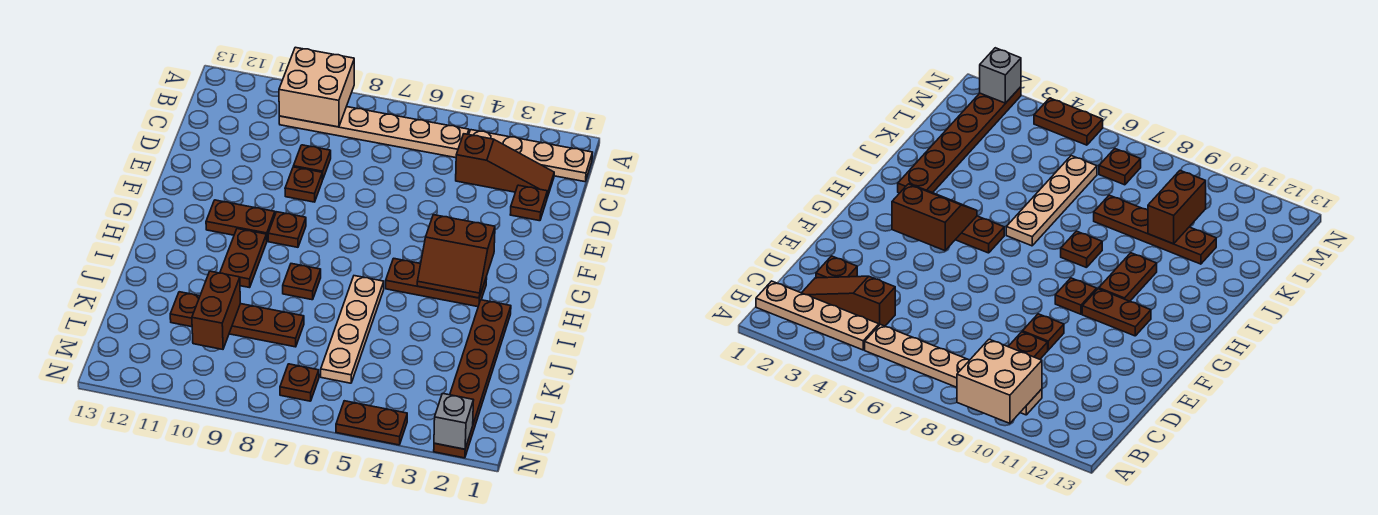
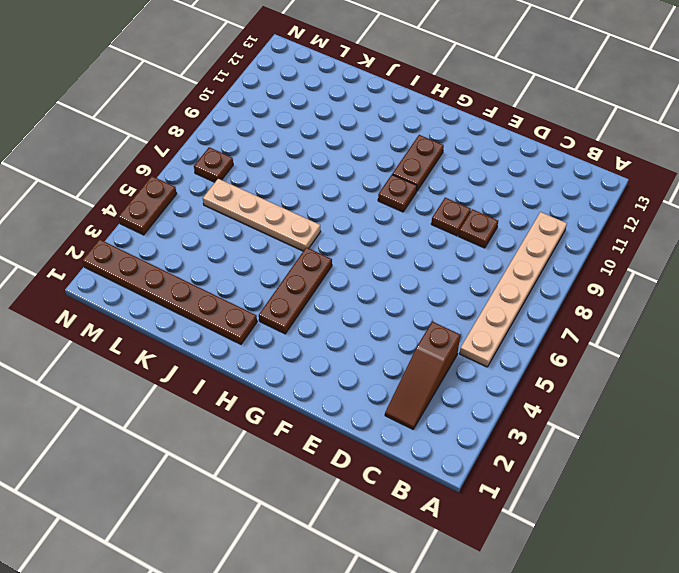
none -> tan plate B1:B4 level 1
none -> brown plate D2 level 1
none -> brown plate H10:I10 level 1

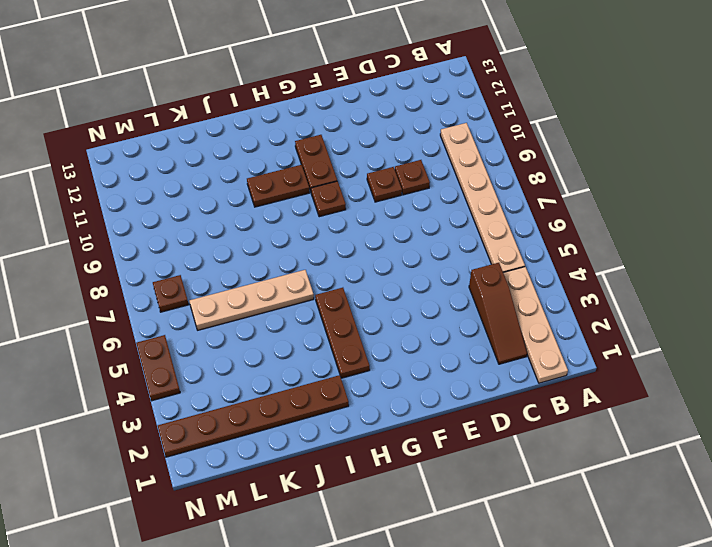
none -> brown plate D2 level 1
none -> brown plate I8 level 1
none -> brown plate K8:K11 level 1

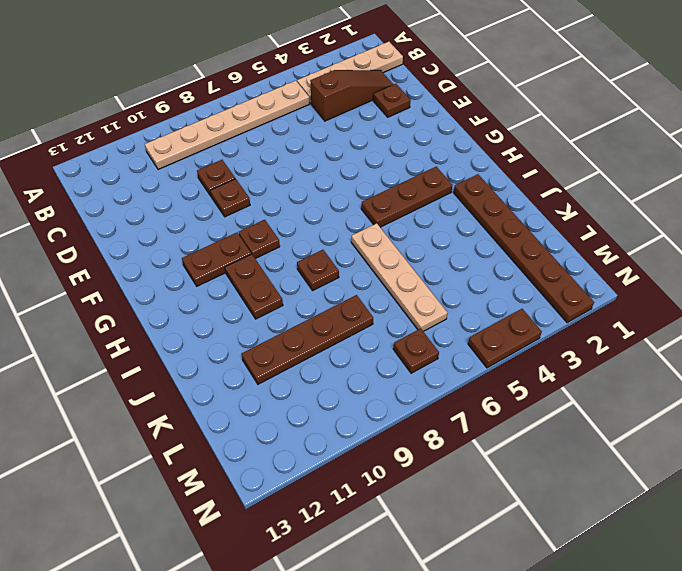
none -> tan brick A9:B10 level 2
none -> brown slope G3:H4 level 2 top G
none -> brown brick K10:L10 level 2

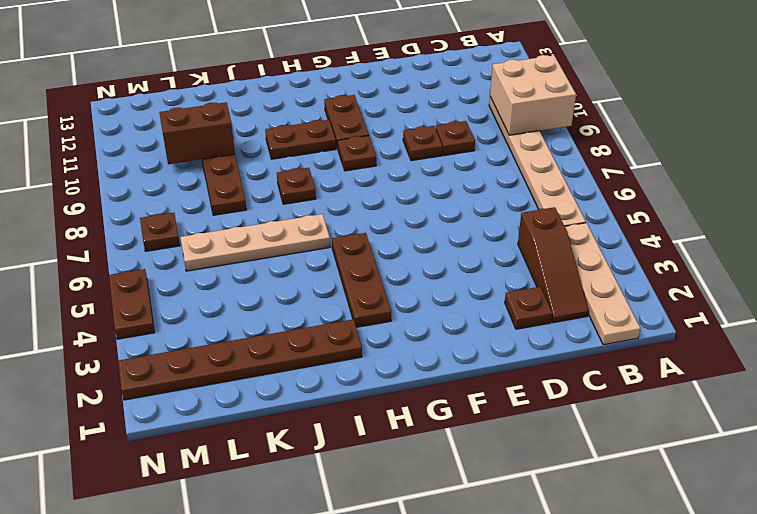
none -> brown slope G3:H4 level 2 top G
none -> grey brick N2 level 2

